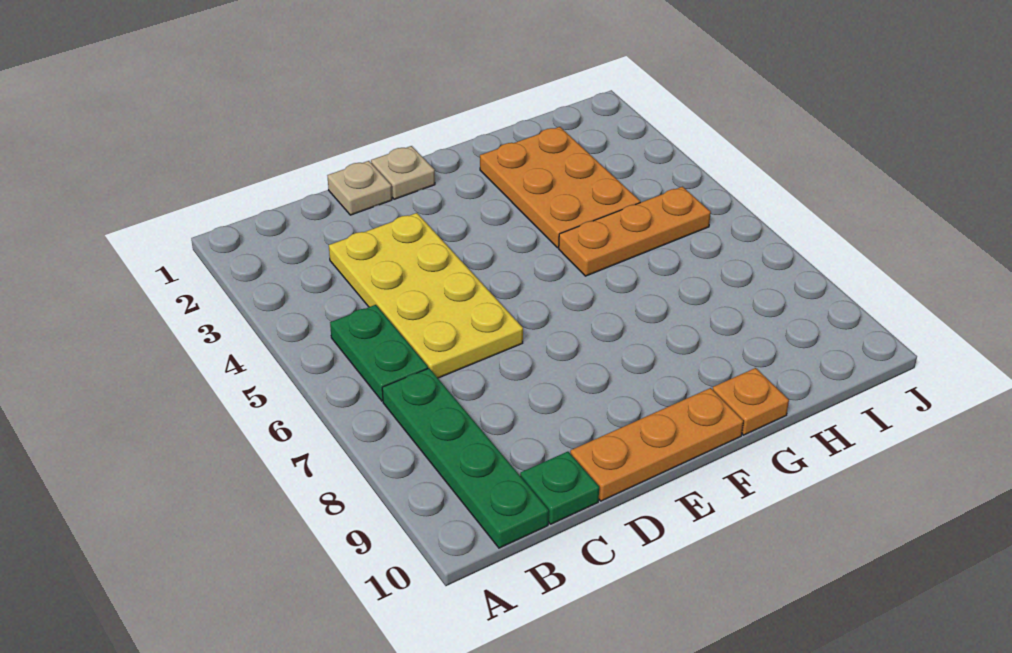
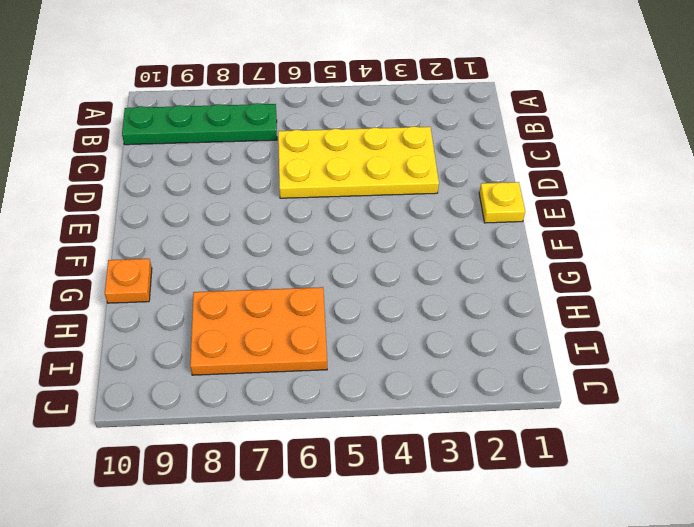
yellow plate E1 level 1 -> tan plate E1 level 1
orange plate H6:I8 level 1 -> orange plate G2:H4 level 1
none -> green plate B5:B6 level 1
none -> green plate C10 level 1

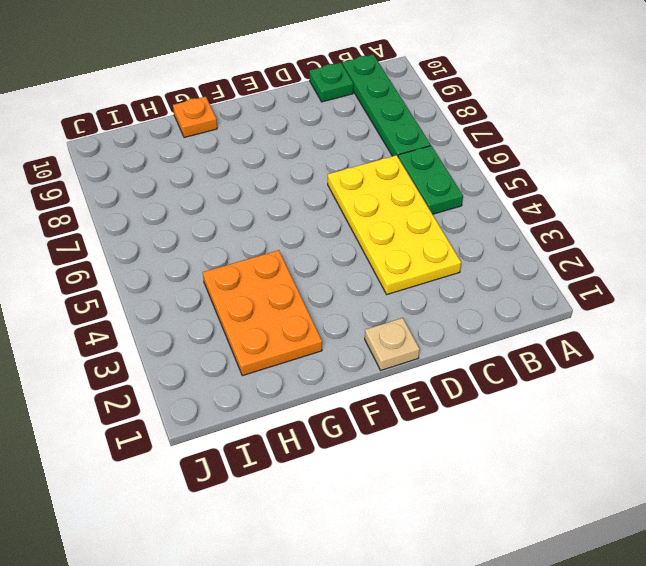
none -> tan plate D1 level 1
none -> orange plate D10:F10 level 1

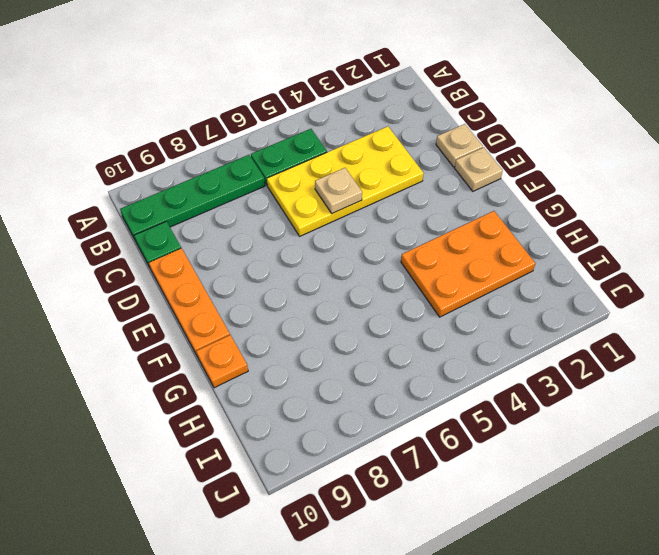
tan plate D5 level 2 -> none
none -> orange plate G5:I5 level 1

